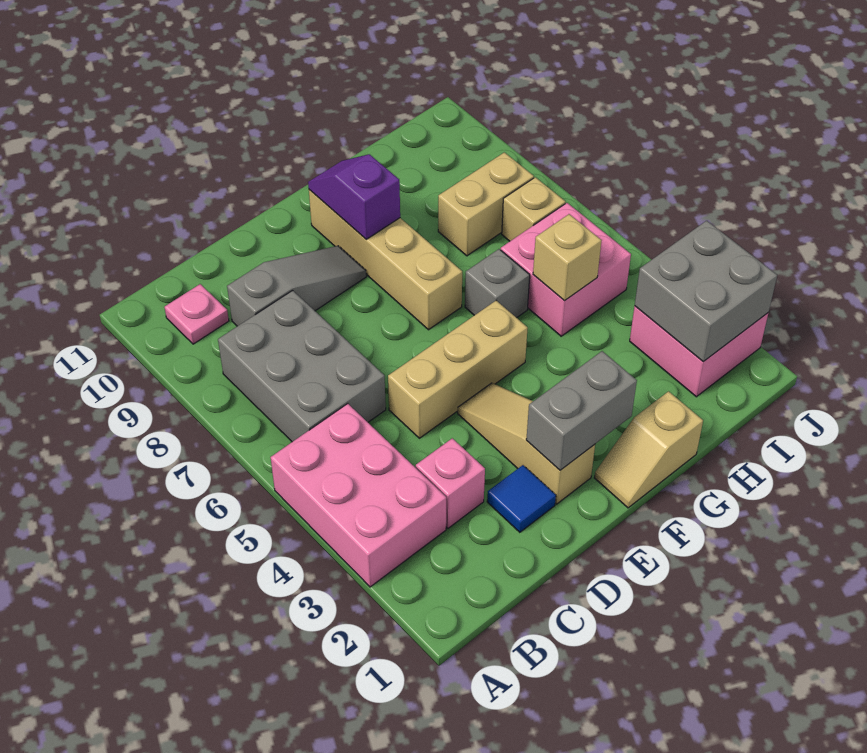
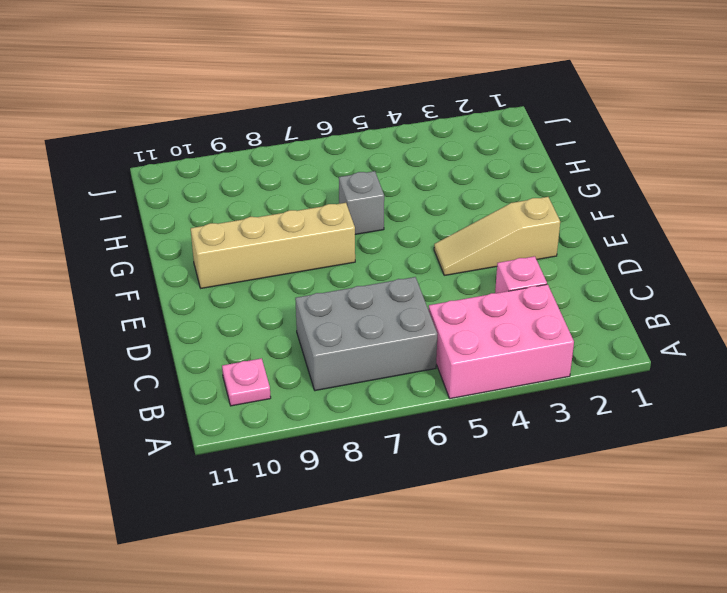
none -> grey slope C9:E9 level 1 top C
none -> blue tile D2 level 1
none -> tan brick D5:F5 level 1

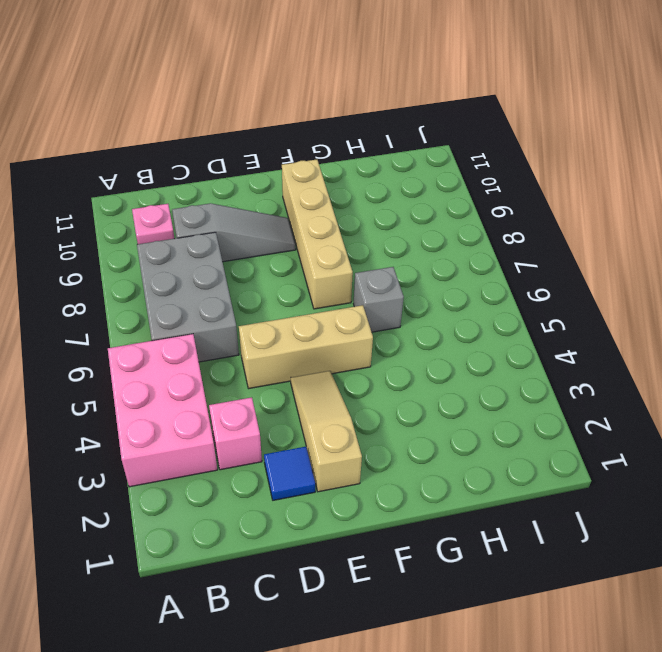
none -> tan slope F1:G1 level 1 top G
none -> pink brick H5:I6 level 1
none -> tan brick H8:I8 level 1

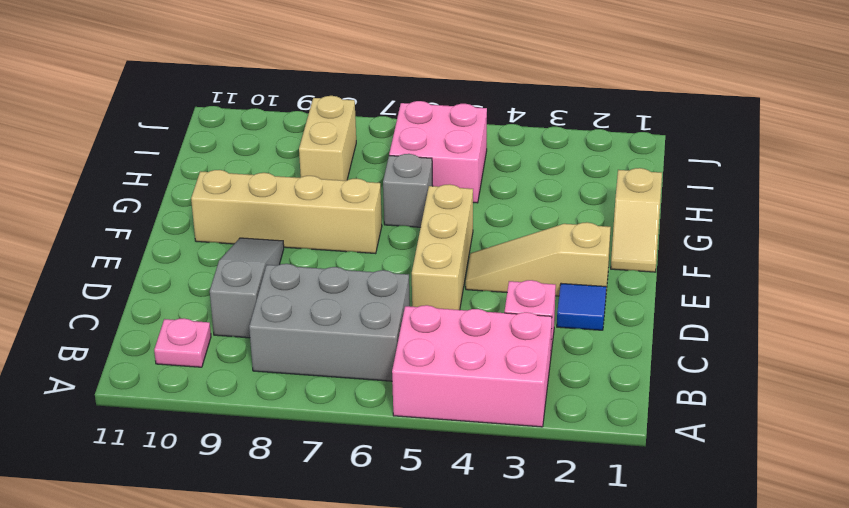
none -> pink brick I2:J3 level 1
none -> tan brick I7 level 1
none -> grey brick E2:F2 level 2

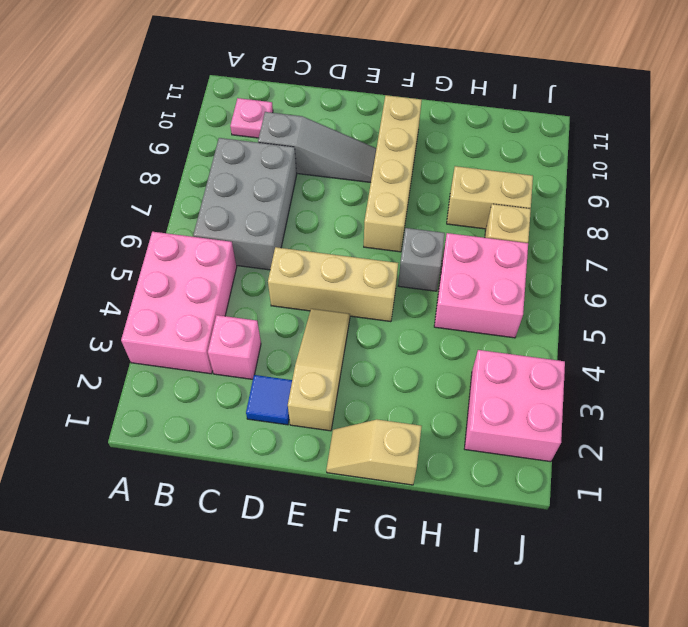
none -> grey brick E2:F2 level 2
none -> purple slope F9:F10 level 2 top 9
none -> tan brick H5 level 2

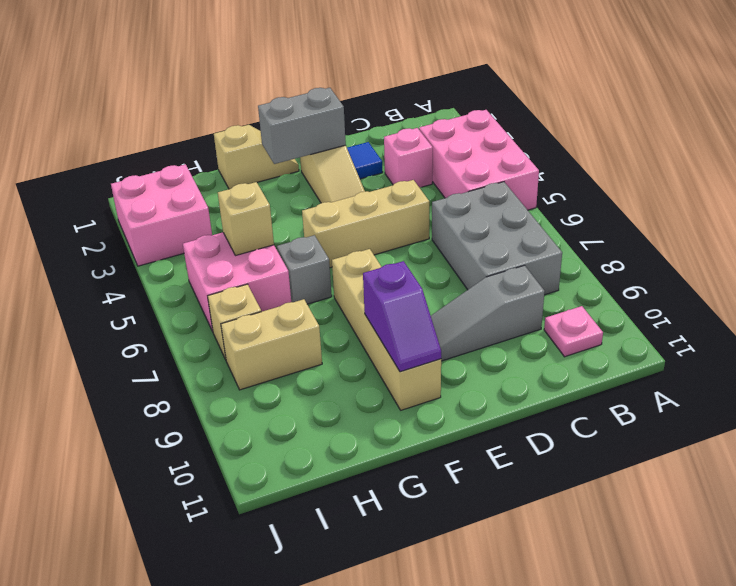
none -> grey brick I2:J3 level 2

